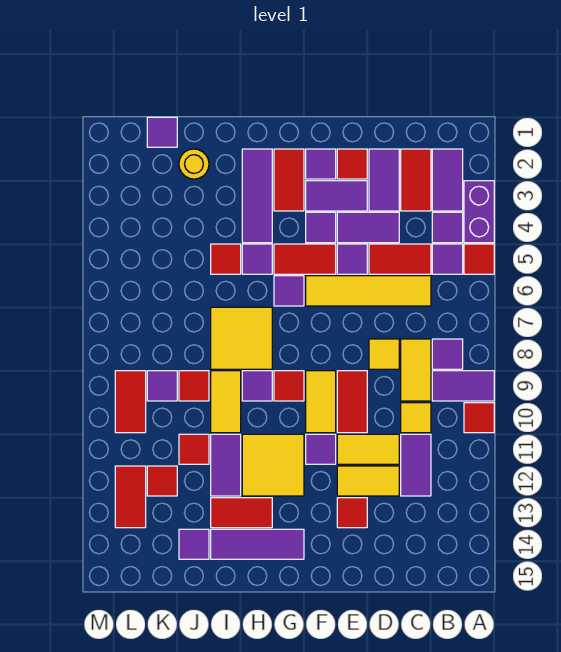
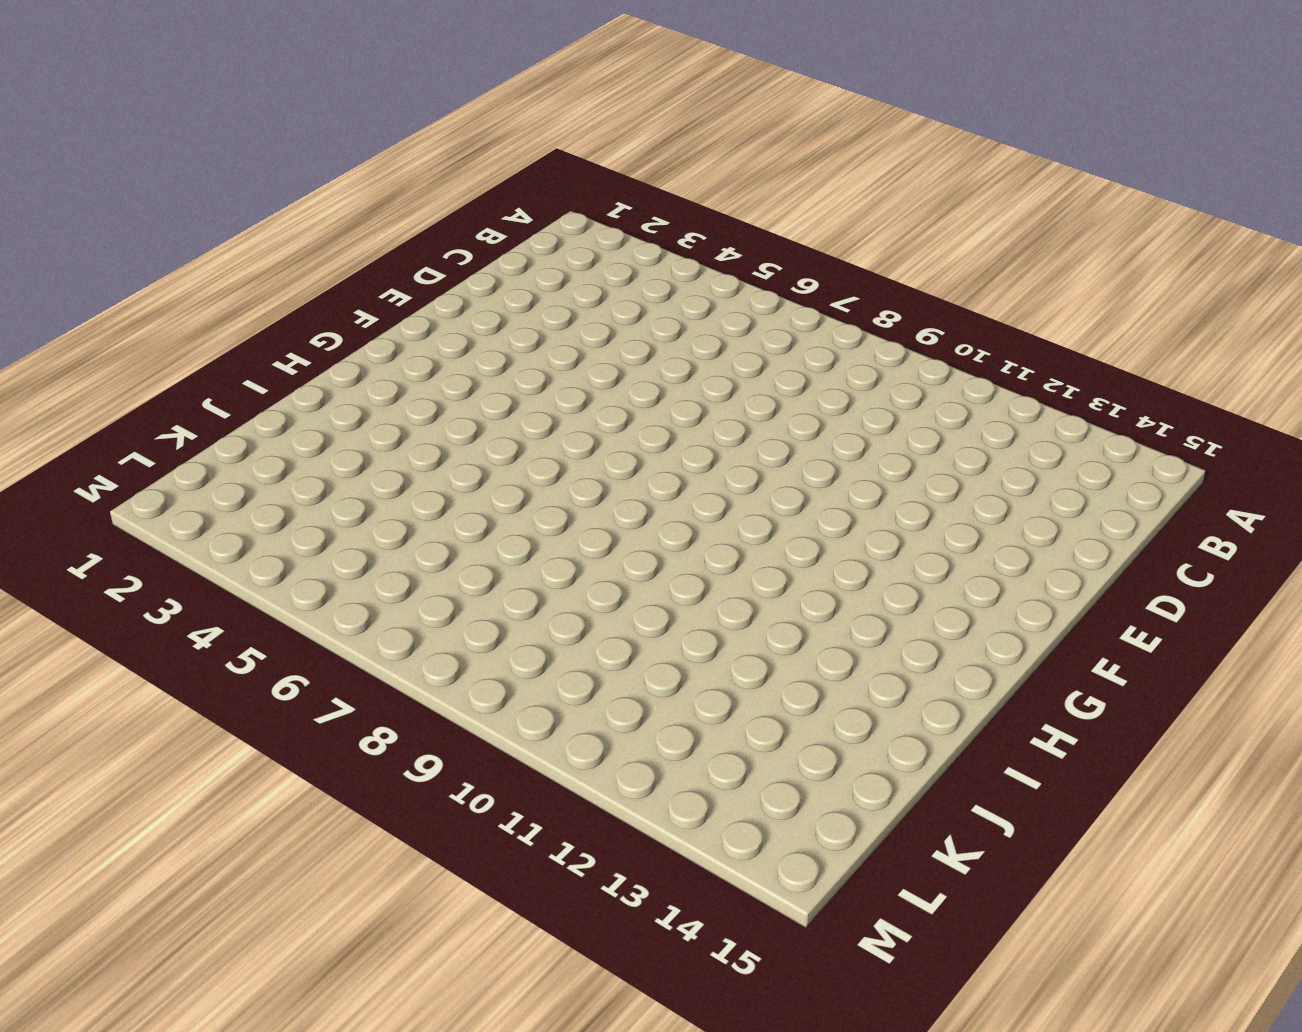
none -> purple brick A3:A4 level 1
none -> red tile A5 level 1
none -> purple tile A9:B9 level 1
none -> red tile A10 level 1

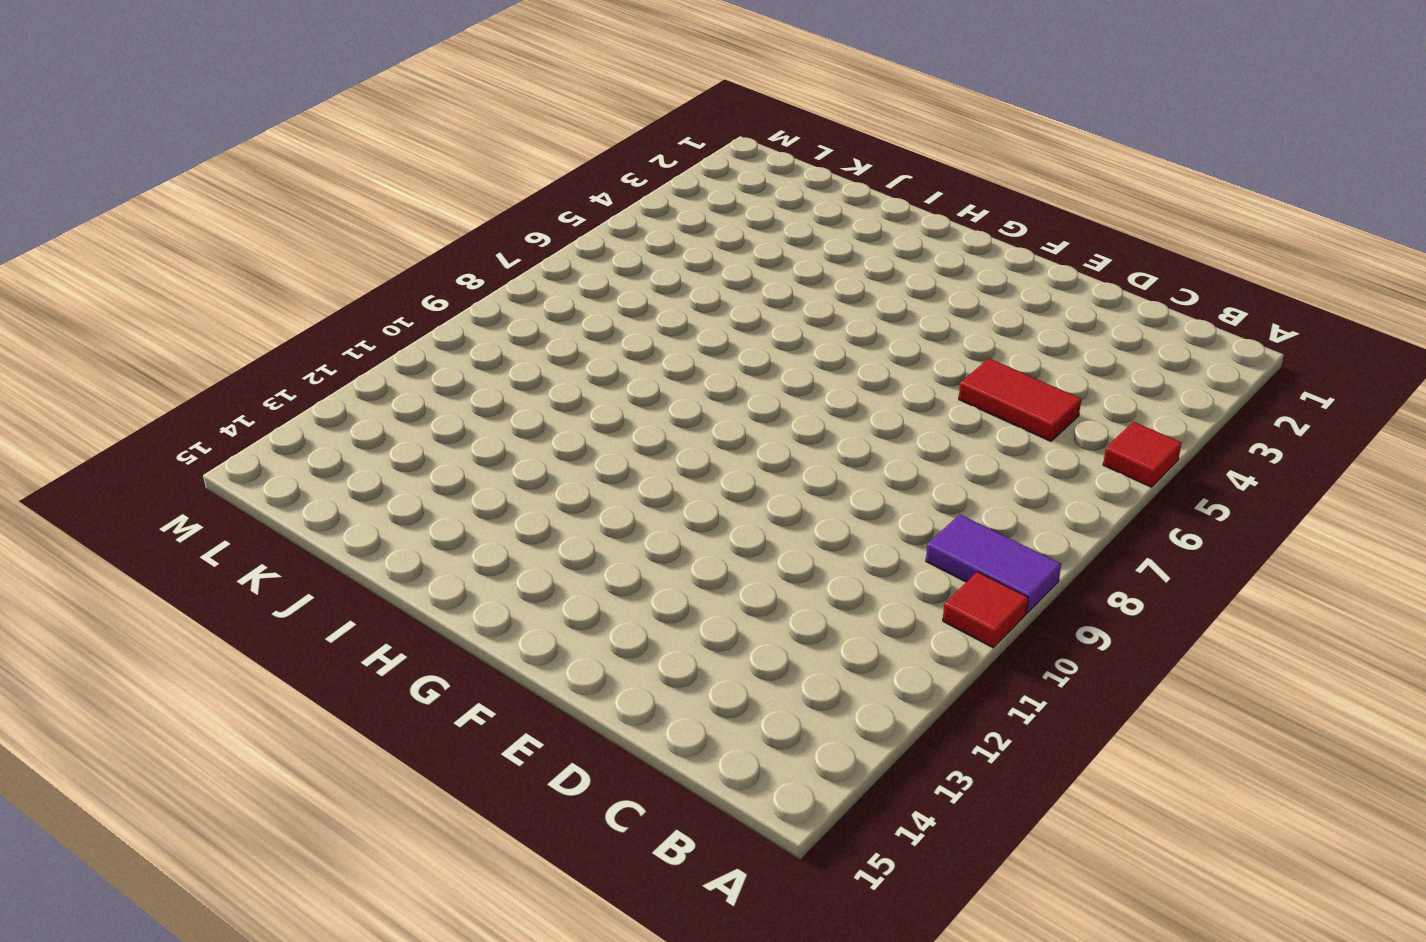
none -> purple brick A3:A4 level 1
none -> purple tile B2:B3 level 1
none -> purple tile B4 level 1
none -> purple tile B5 level 1

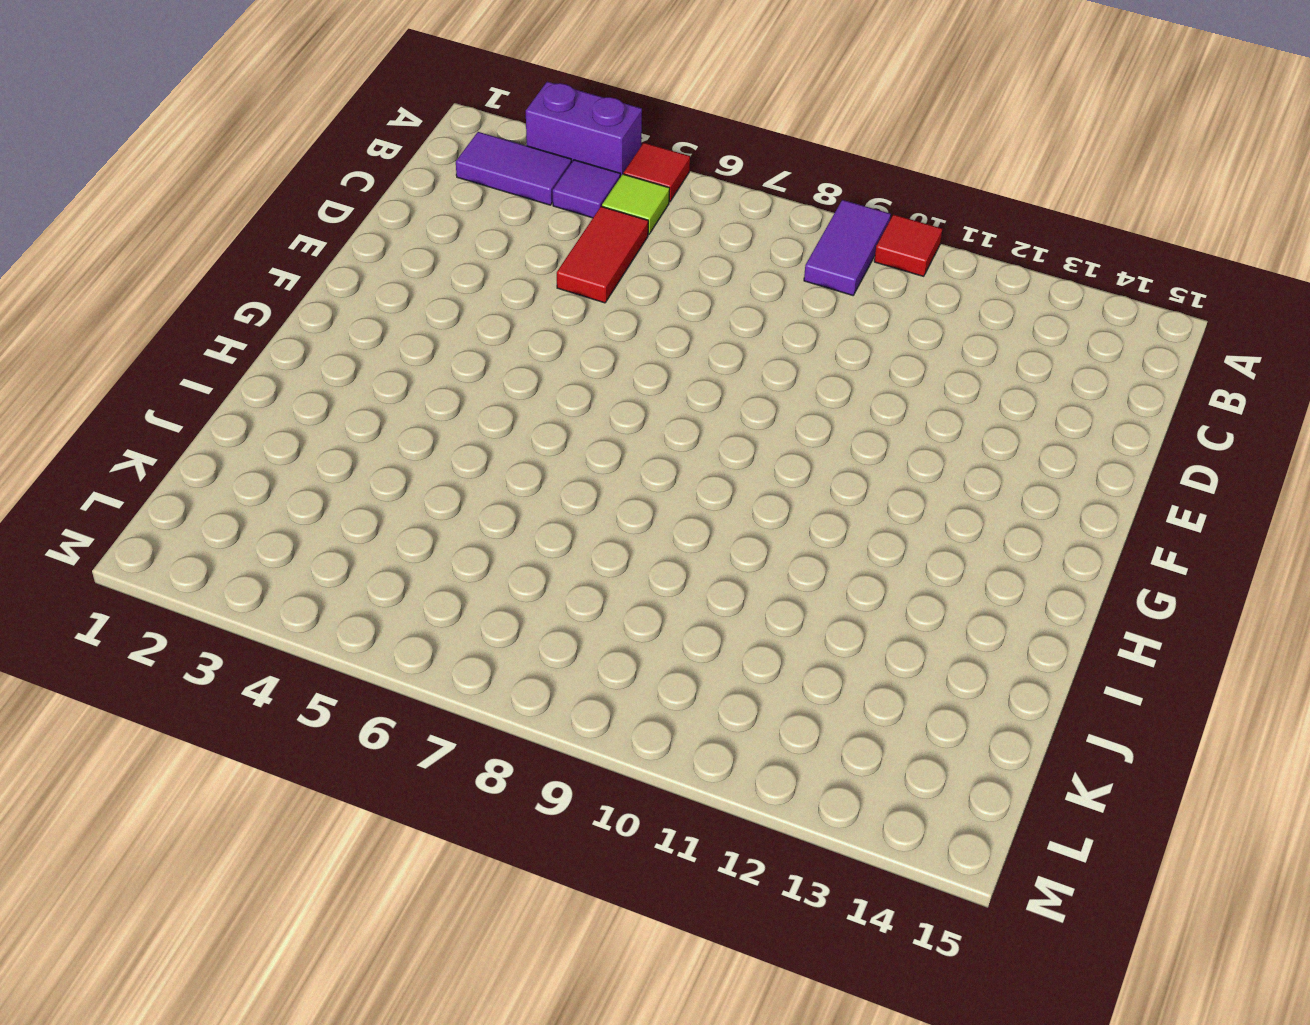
lime tile B5 level 1 -> purple tile B5 level 1
none -> purple tile B8 level 1
none -> red tile C2:C3 level 1
none -> yellow tile C6:F6 level 1
none -> yellow tile C8:C9 level 1

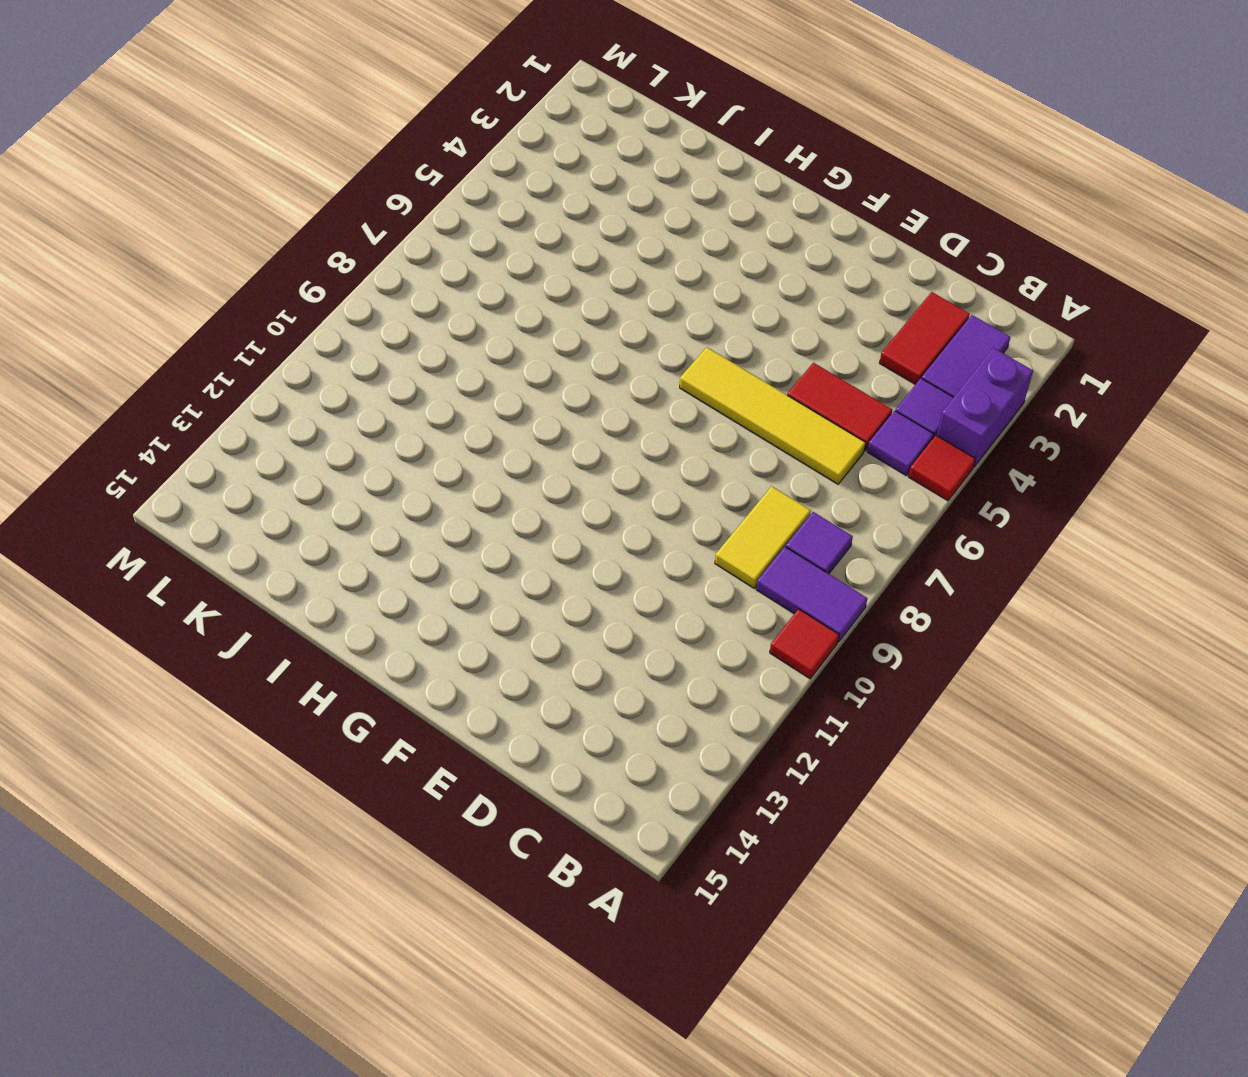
none -> yellow tile C10 level 1
none -> purple tile C11:C12 level 1
none -> purple tile D2:D3 level 1
none -> purple tile D4:E4 level 1

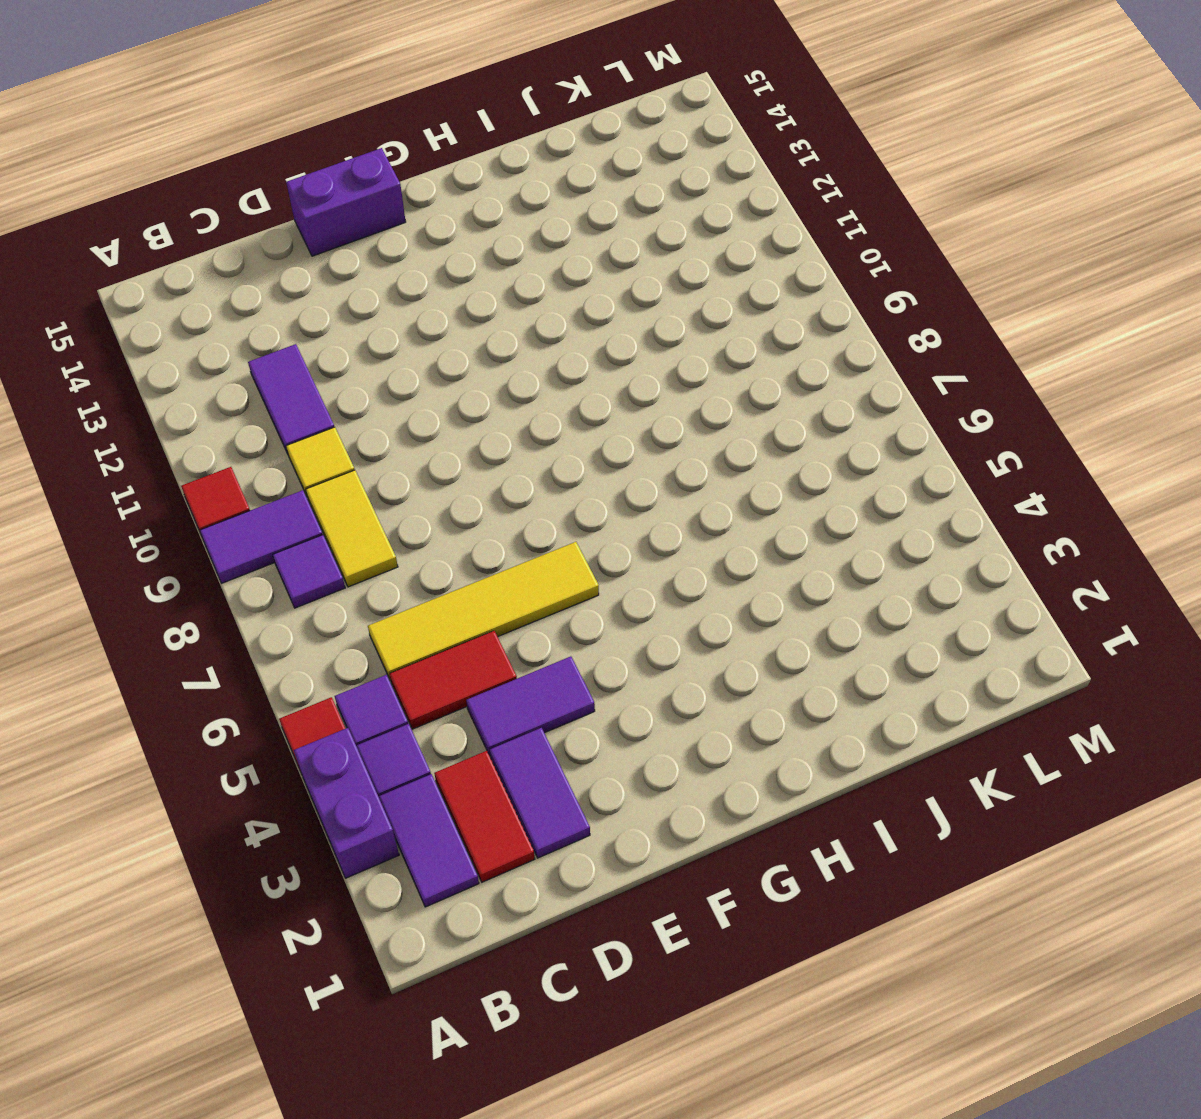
purple brick E15:F15 level 1 -> none
none -> yellow tile D8 level 1
none -> yellow tile D11:E11 level 1
none -> yellow tile D12:E12 level 1
none -> red tile E2 level 1

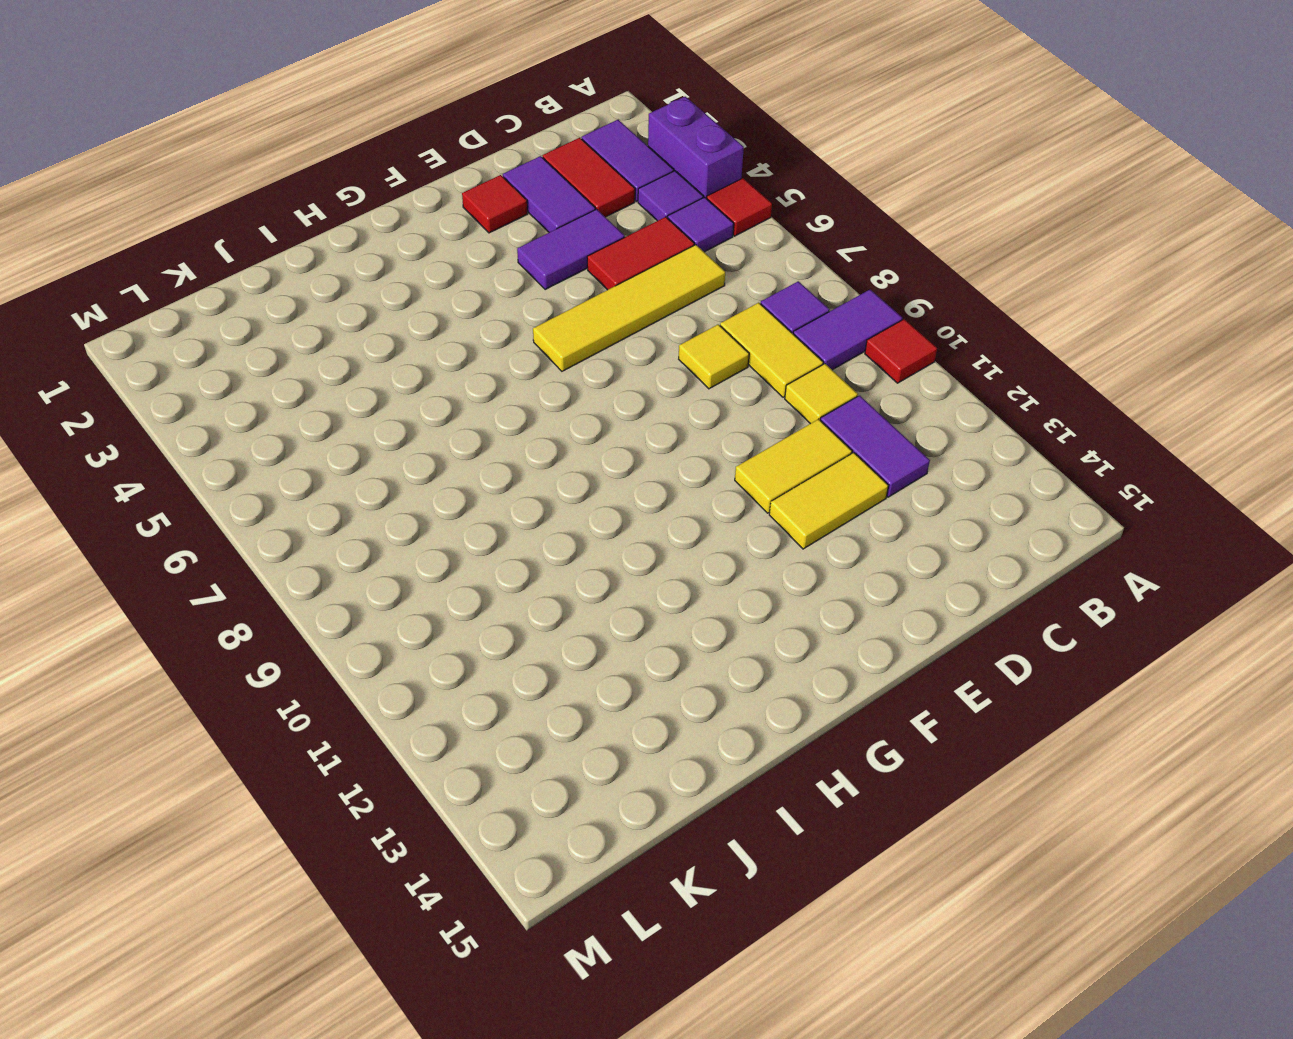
none -> purple tile E3:F3 level 1
none -> purple tile E5 level 1
none -> red tile E9:E10 level 1
none -> red tile E13 level 1

